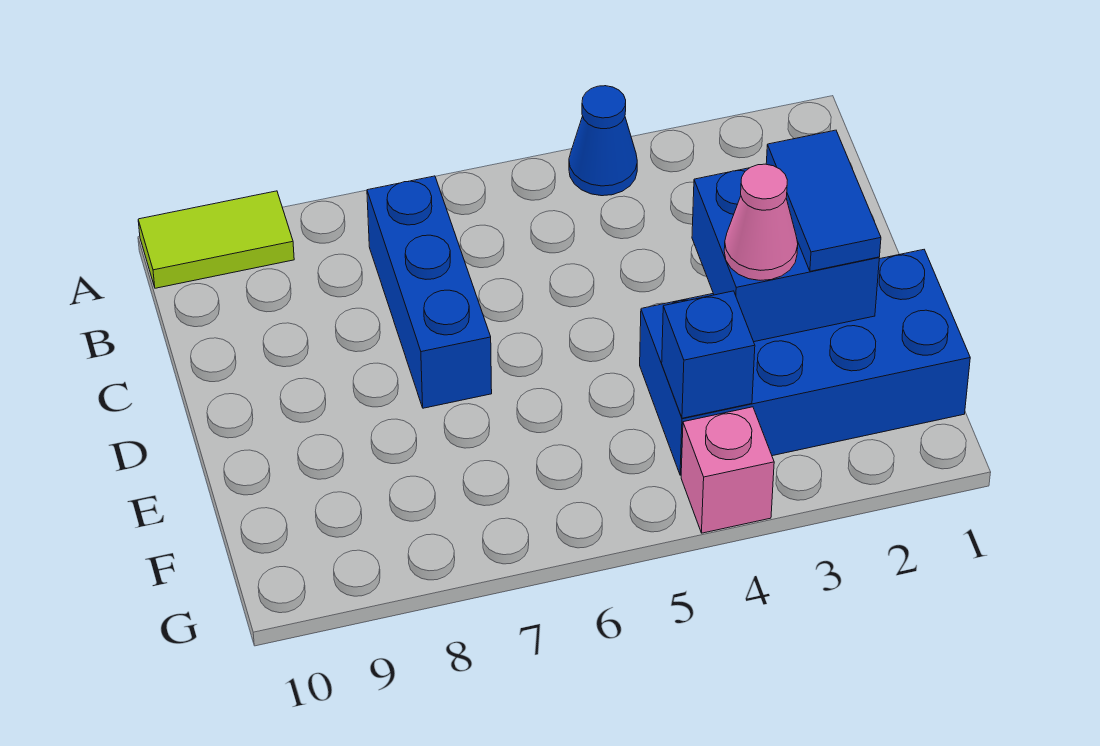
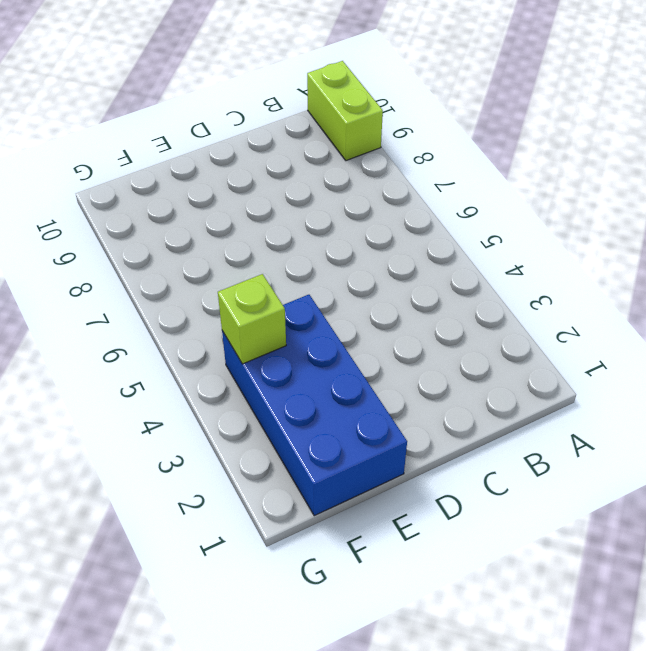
lime brick A9:A10 level 1 -> lime tile A9:A10 level 1
lime brick F4 level 2 -> blue brick F4 level 2
none -> blue cone A4 level 1
none -> blue brick B7:D7 level 1

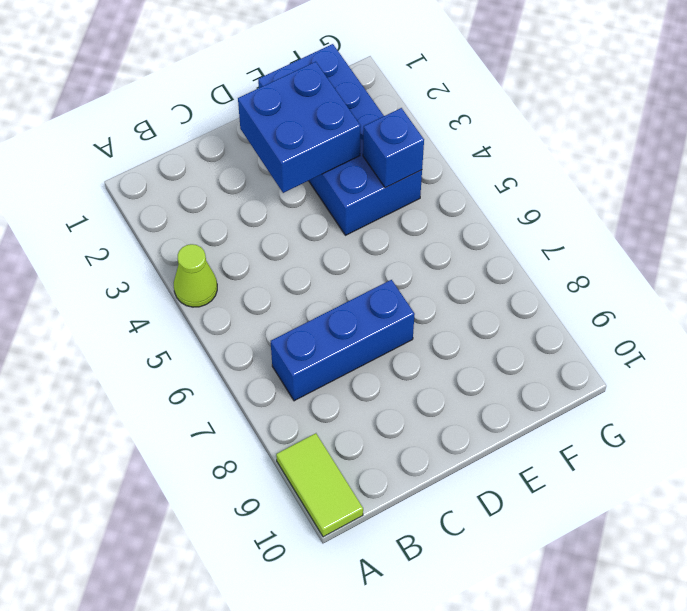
lime cone A4 level 1 -> blue cone A4 level 1
none -> pink brick G4 level 1
none -> blue tile D2:E2 level 3

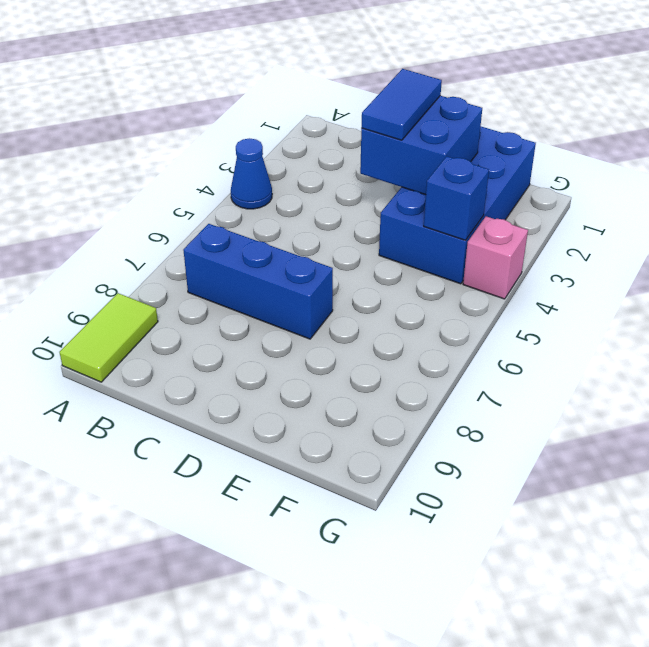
blue tile D2:D3 level 3 -> blue tile D2:E2 level 3
none -> pink cone E3 level 3

